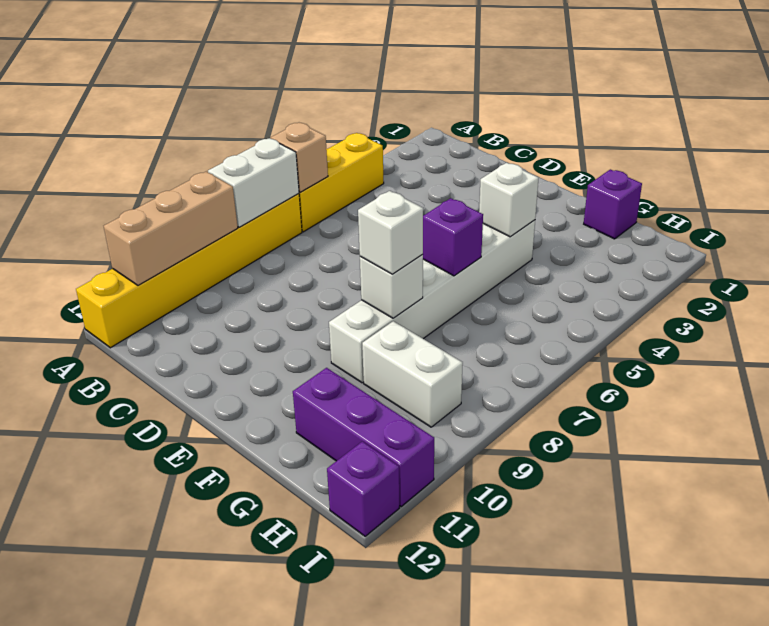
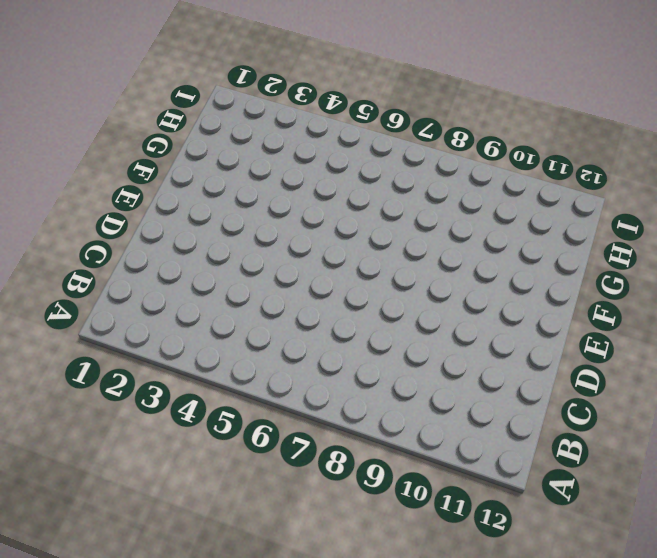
none -> yellow brick A4:A6 level 1
none -> yellow brick A7:A12 level 1
none -> white brick F4:F9 level 1

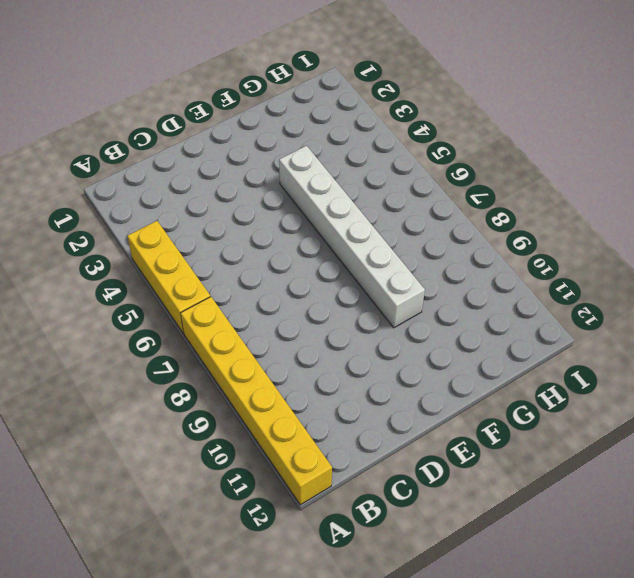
none -> purple brick G1 level 1
none -> white brick G9:H9 level 1
none -> purple brick G11:I11 level 1

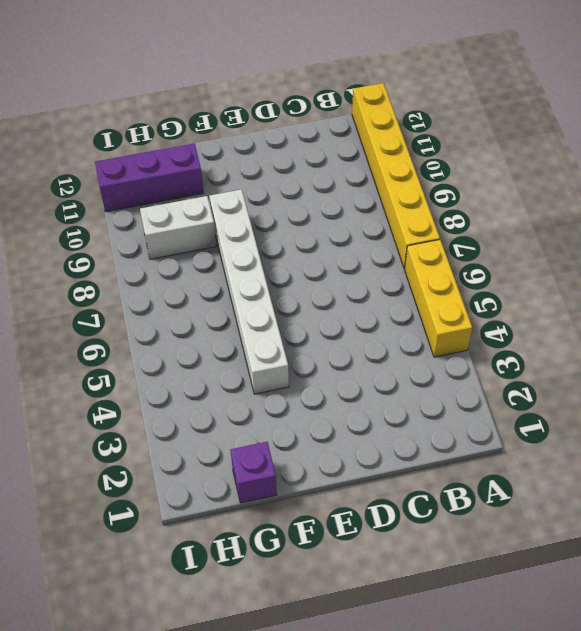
none -> purple brick I12 level 1
none -> tan brick A6 level 2
none -> white brick A7:A8 level 2

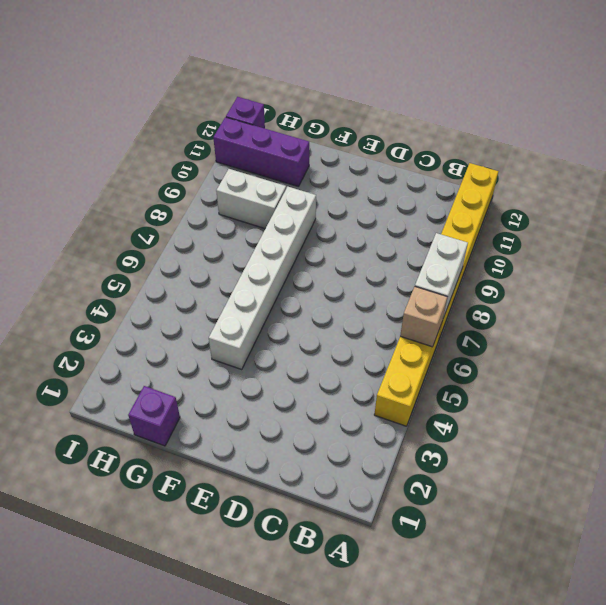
none -> tan brick A9:A11 level 2
none -> white brick F4 level 2
none -> purple brick F6 level 2

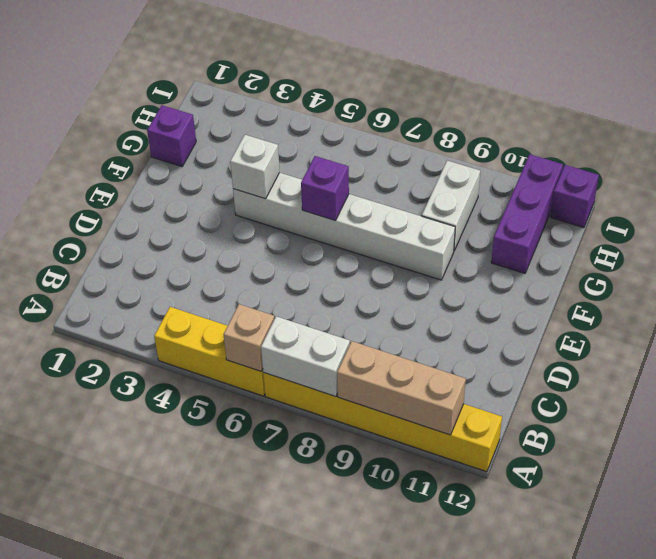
none -> white brick F8 level 2
none -> white brick F8 level 3

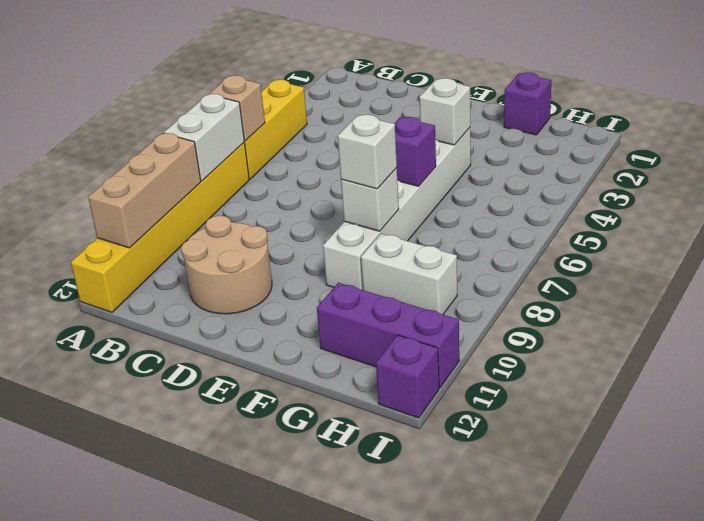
tan round brick C10:D11 level 1 -> none

